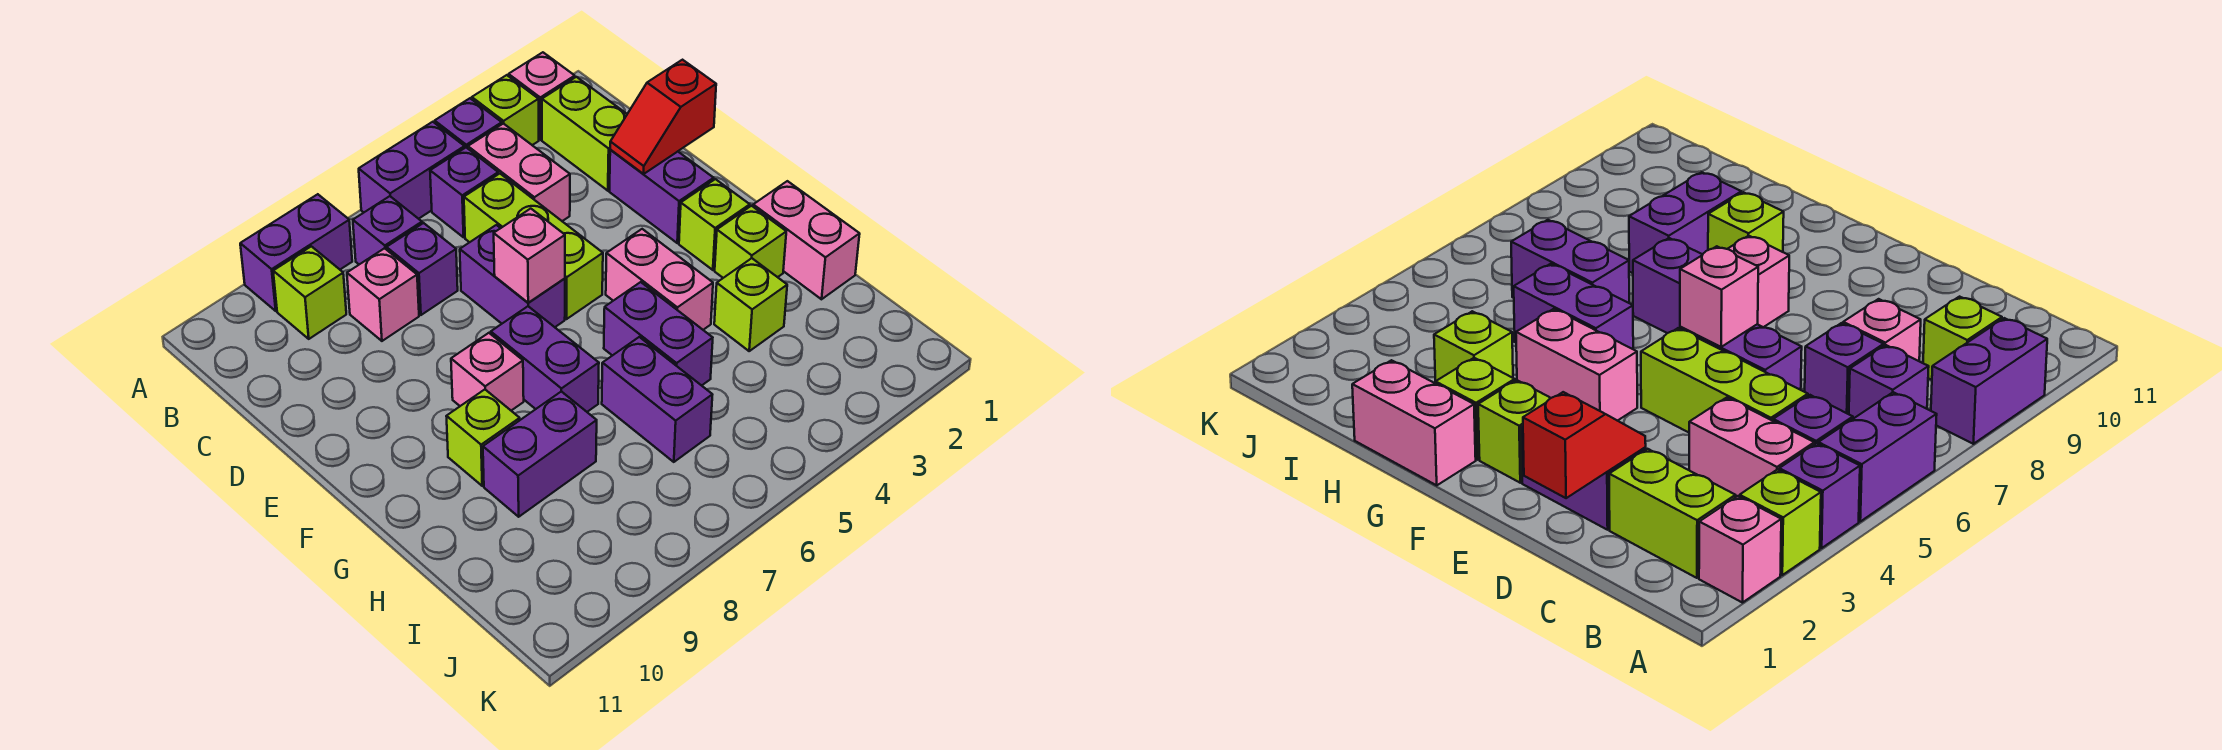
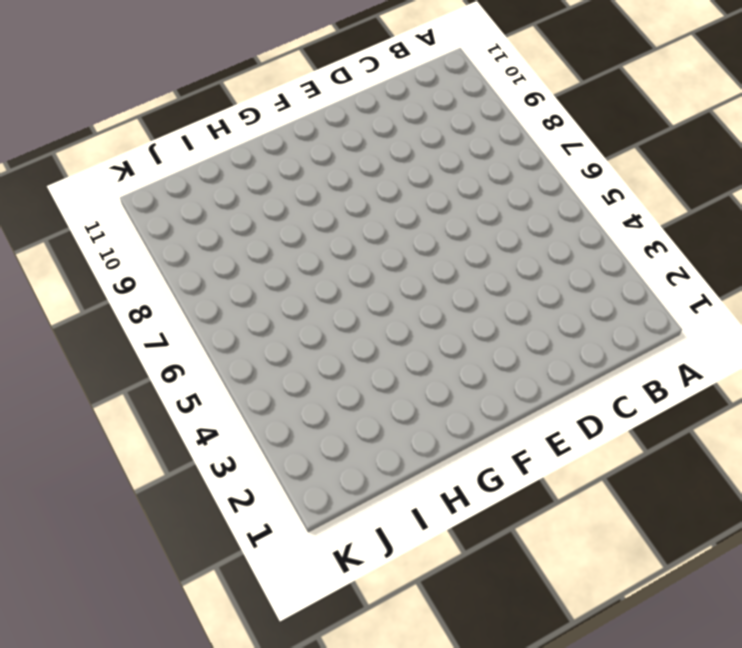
none -> pink brick A2 level 1
none -> lime brick A3 level 1
none -> purple brick A4 level 1

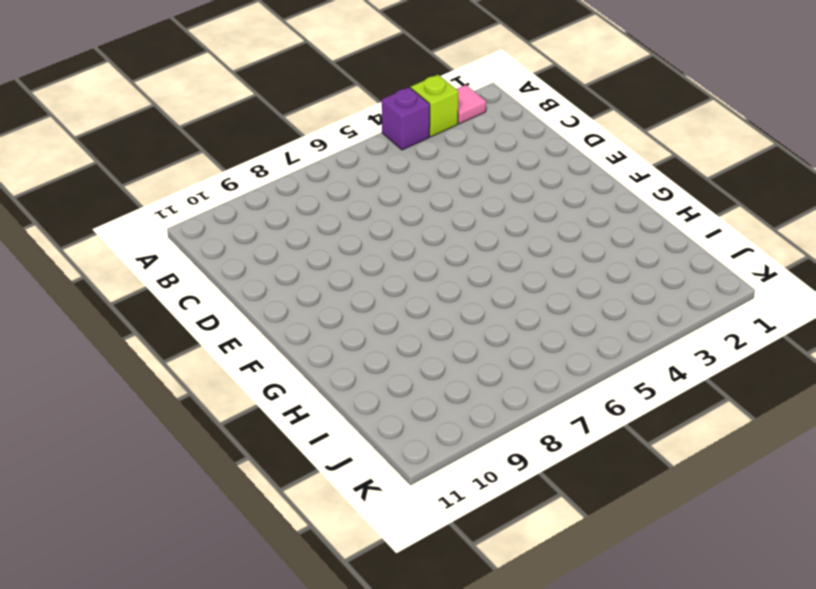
pink tile A2 level 1 -> pink brick A2 level 1
none -> purple brick A5:A6 level 1
none -> purple brick A8:A9 level 1
none -> lime brick B2:C2 level 1

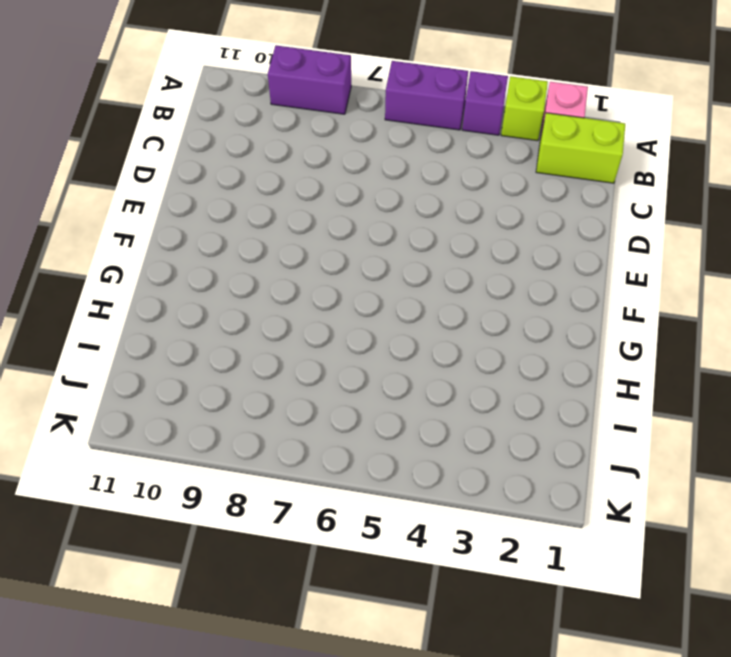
lime brick B1:B2 level 1 -> lime brick B2:C2 level 1
none -> pink brick B4:C4 level 1
none -> purple brick B5 level 1
none -> purple brick B7 level 1

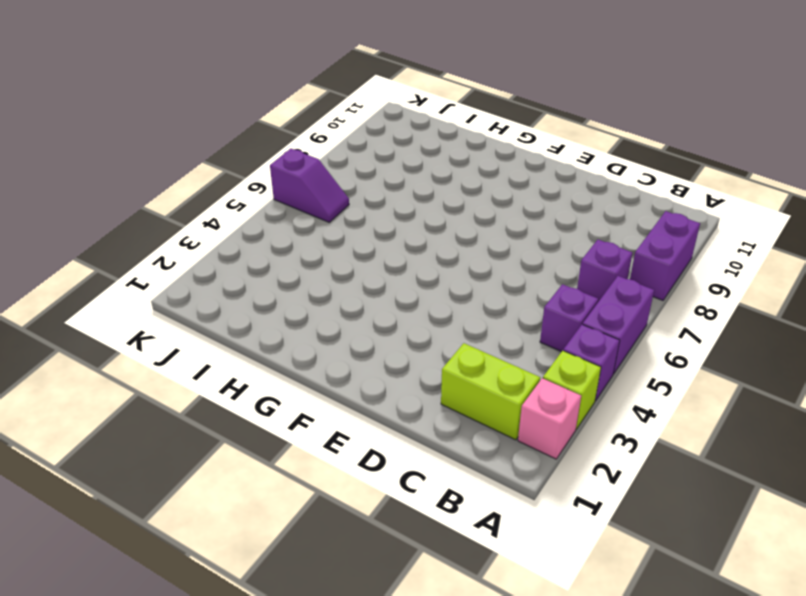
purple slope J6:K6 level 1 top K -> none
none -> pink brick B4:C4 level 1
none -> lime brick B9 level 1
none -> lime brick C5:E5 level 1

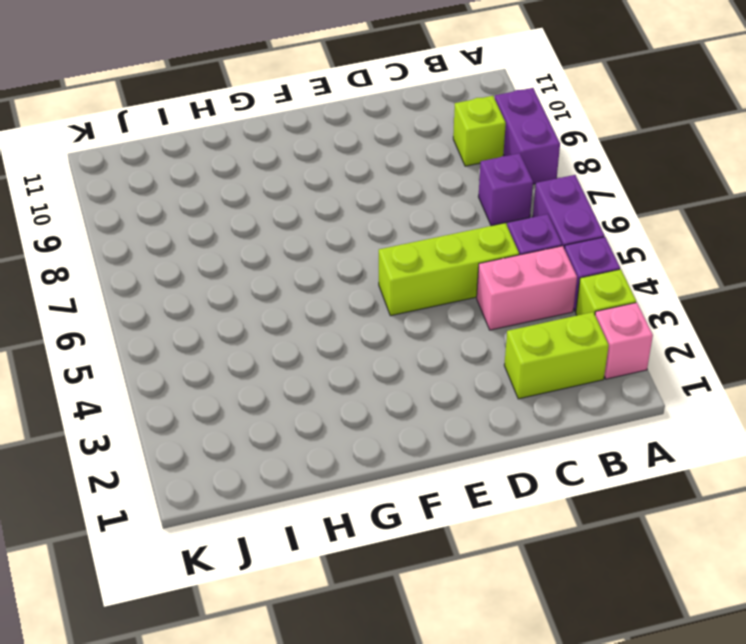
none -> purple brick C7 level 1
none -> pink brick C8 level 1
none -> purple brick D2:E2 level 1

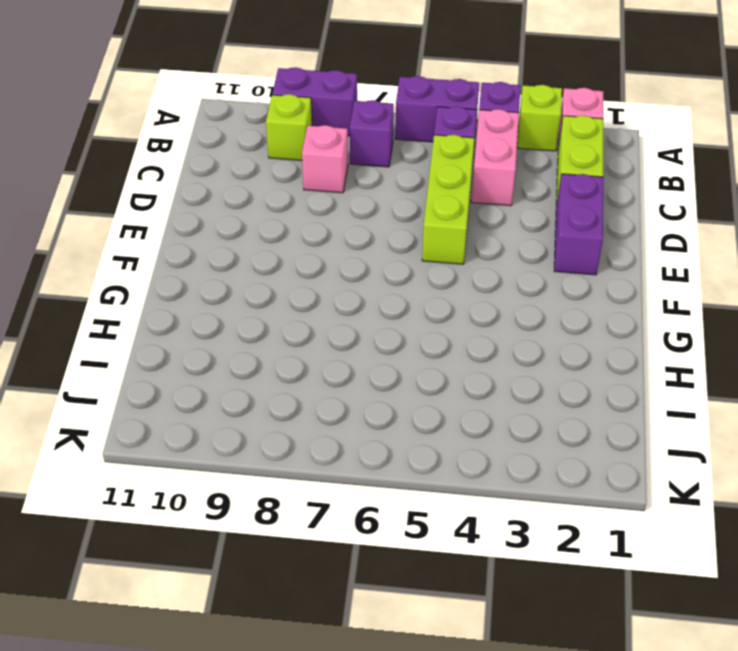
none -> purple brick C7 level 1
none -> purple brick D6:E6 level 1
none -> lime brick F2 level 1

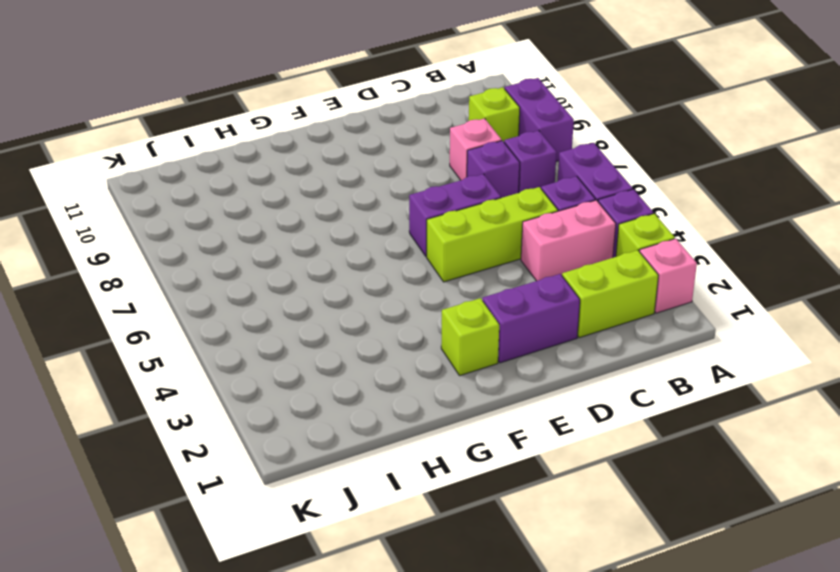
none -> pink brick F4:G4 level 1
none -> purple brick F7:G7 level 1
none -> pink brick F8 level 1

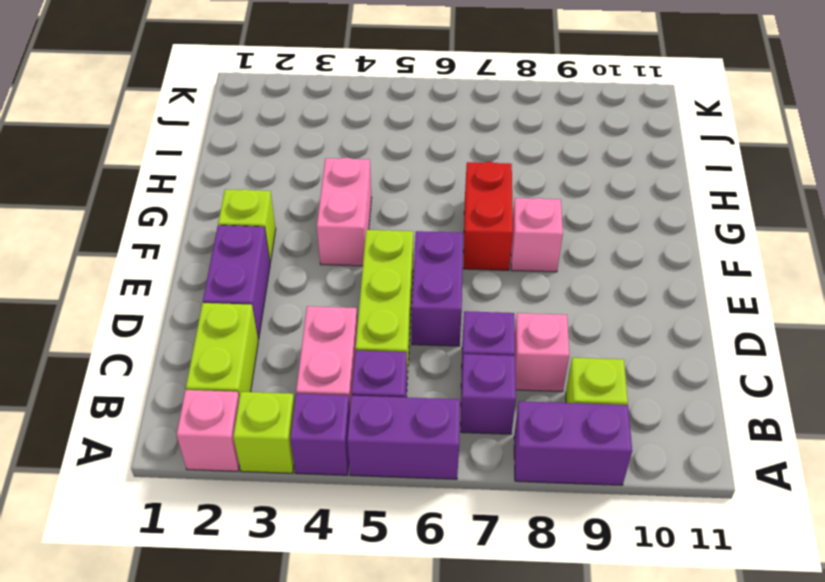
red brick F7:G7 level 1 -> purple brick F7:G7 level 1
none -> pink brick G1:H1 level 1
none -> lime brick G2 level 1
none -> purple brick G5:H5 level 1

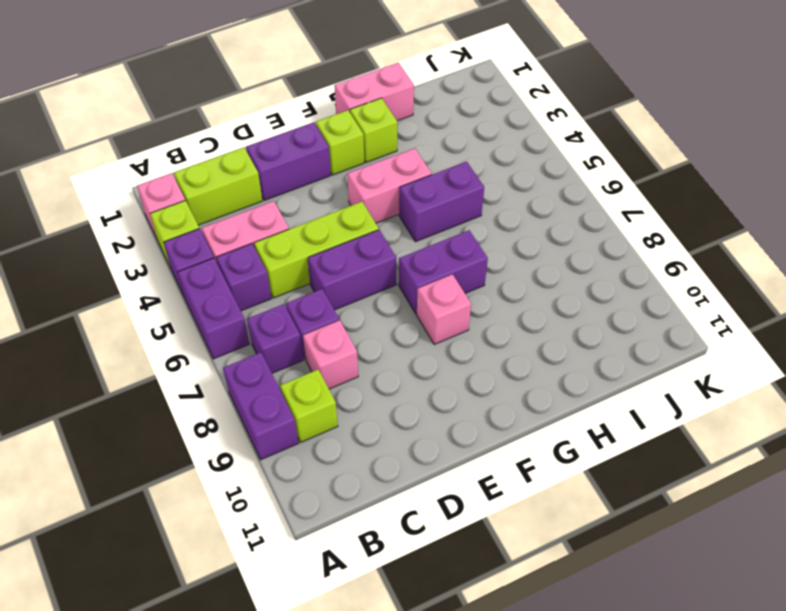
none -> lime brick G9 level 1
none -> lime brick H3 level 1
none -> purple brick H6:I6 level 1

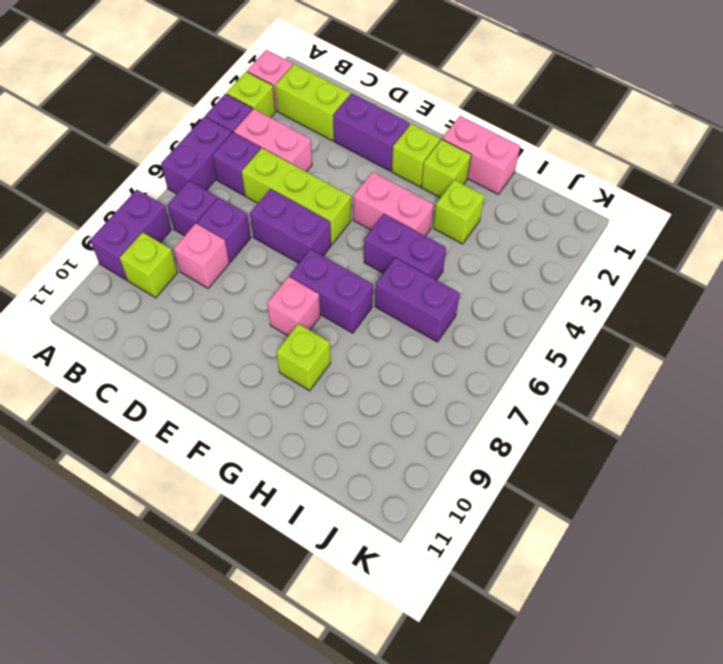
none -> purple brick H8:H9 level 1
none -> red slope D1:D2 level 2 top 1
none -> pink brick E6 level 2

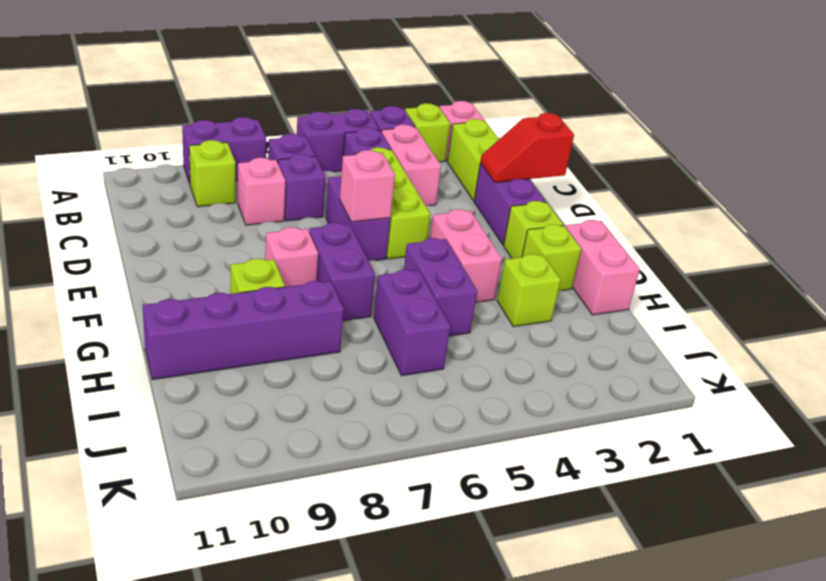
purple brick H8:H11 level 1 -> purple brick H8:H9 level 1

